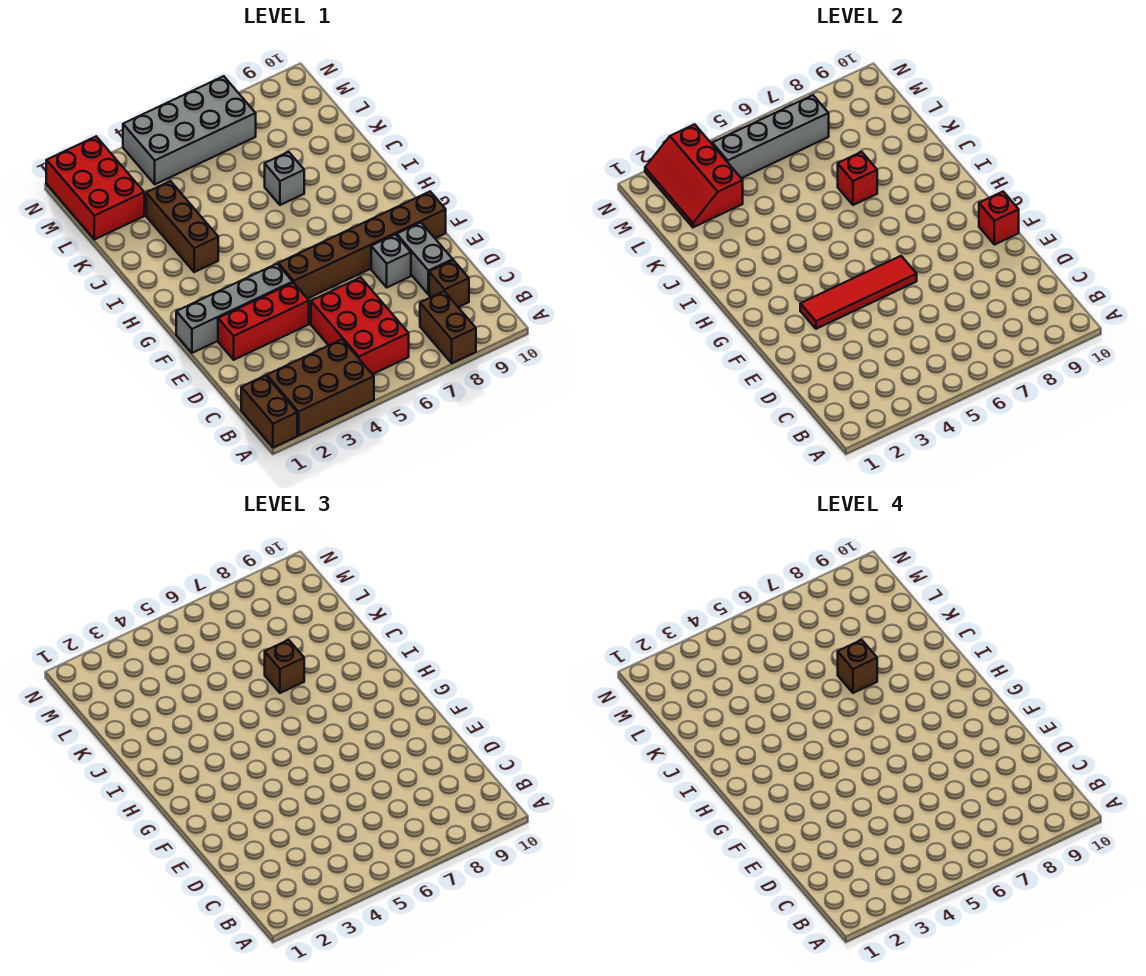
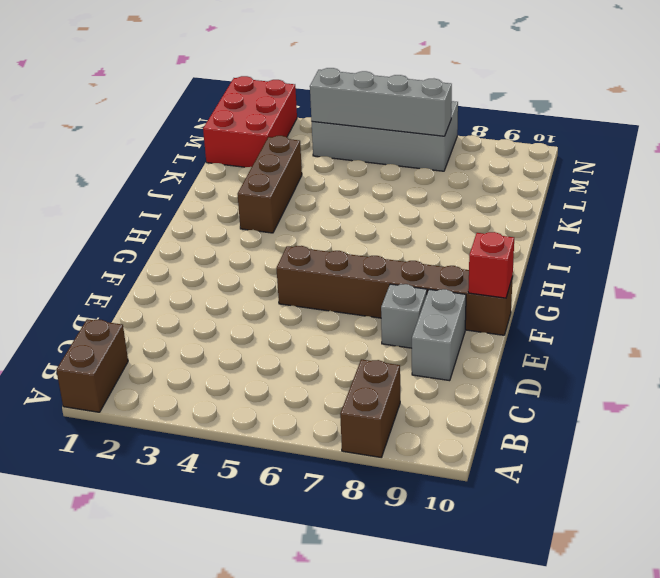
none -> brown brick A2:B4 level 1
none -> red brick B5:D6 level 1
none -> brown brick C9 level 1

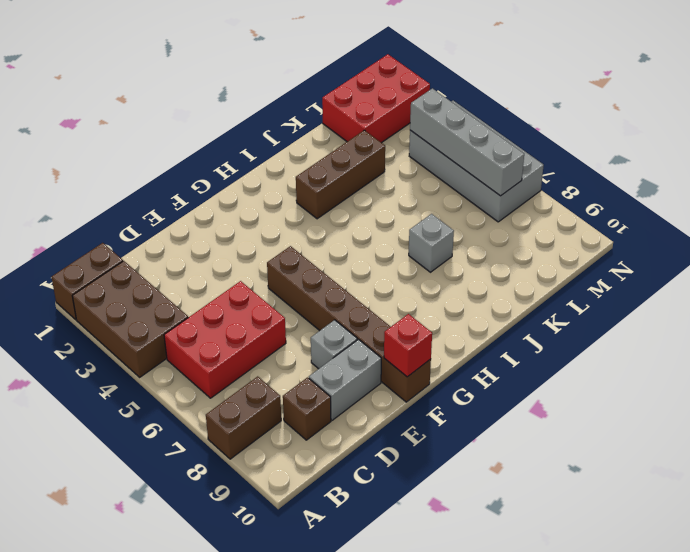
none -> red brick E2:E4 level 1
none -> grey brick F1:F4 level 1
none -> red tile F3:F6 level 2

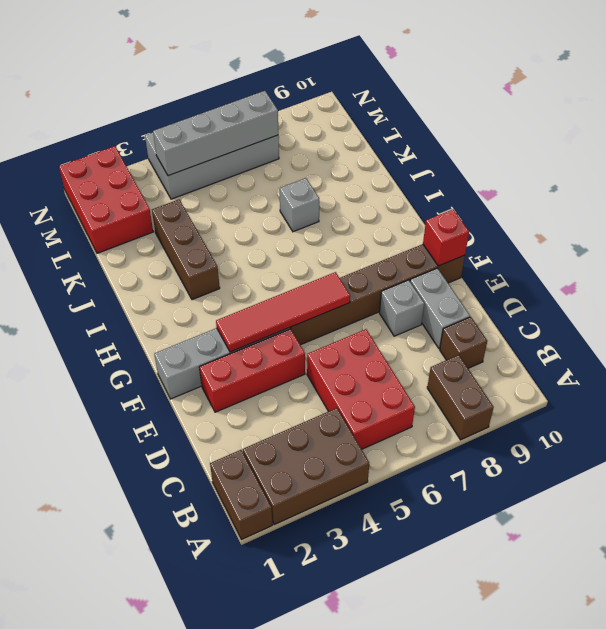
none -> red brick J7 level 2
none -> red slope L2:N3 level 2 top 3
none -> brown brick J7 level 3

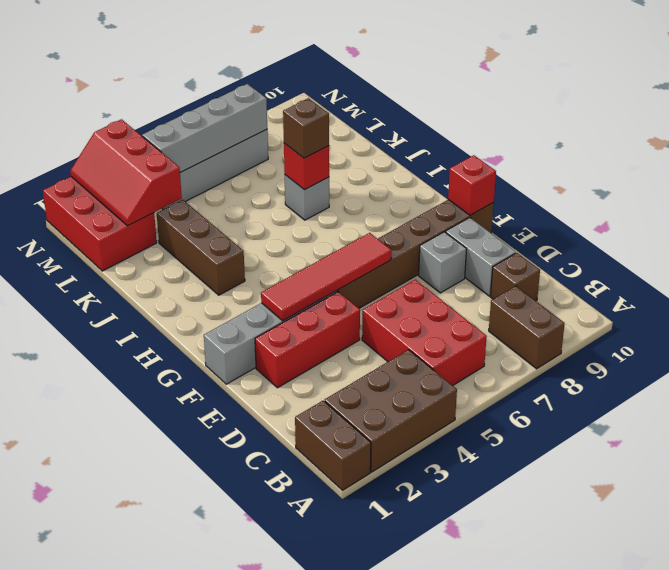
none -> brown brick J7 level 4

